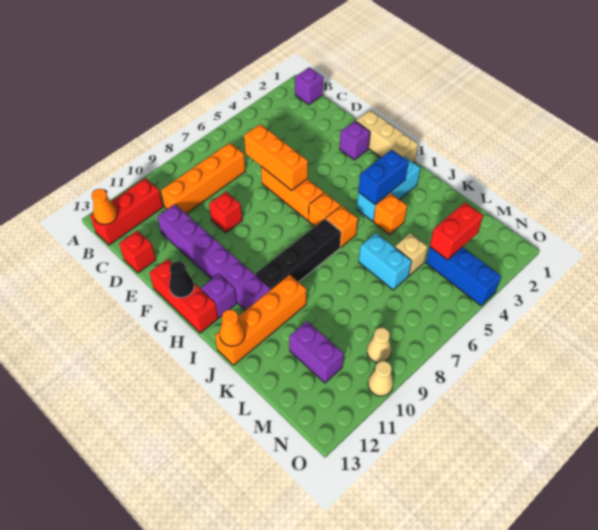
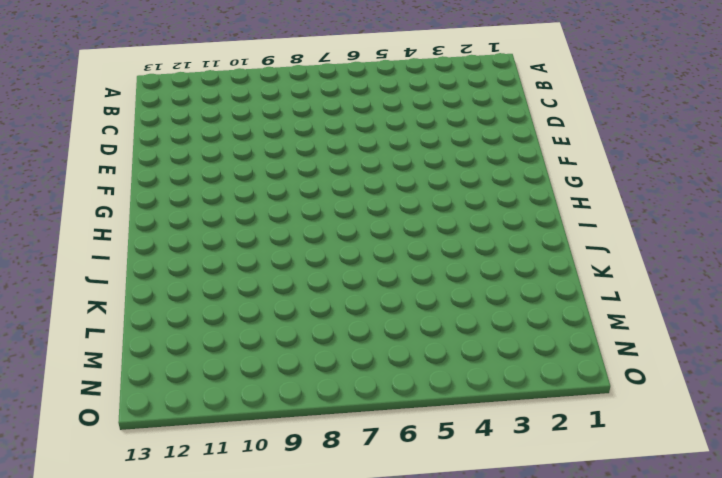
none -> purple brick B1 level 1
none -> red brick B11:B13 level 1
none -> orange brick C7:C10 level 1

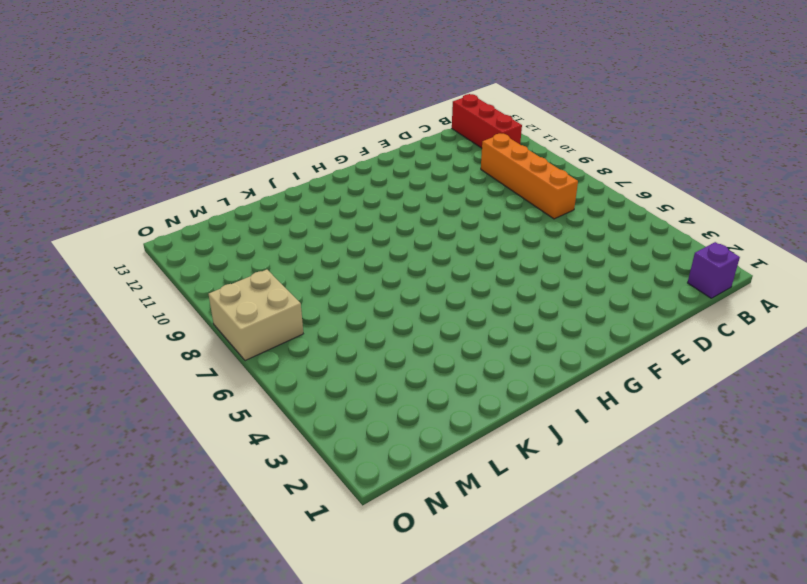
tan brick N7:O8 level 1 -> none
none -> purple brick D11:I11 level 1
none -> red brick D13 level 1
none -> orange brick E6:G6 level 1

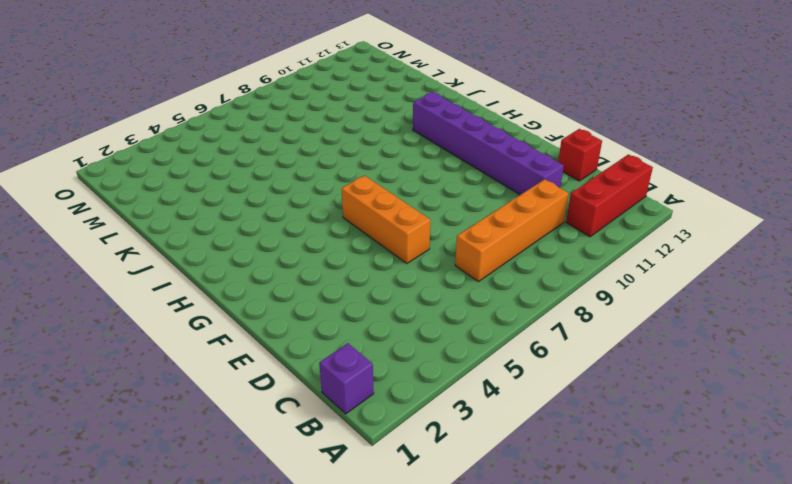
none -> red brick E9 level 1
none -> tan brick F1:H1 level 1
none -> purple brick F2 level 1

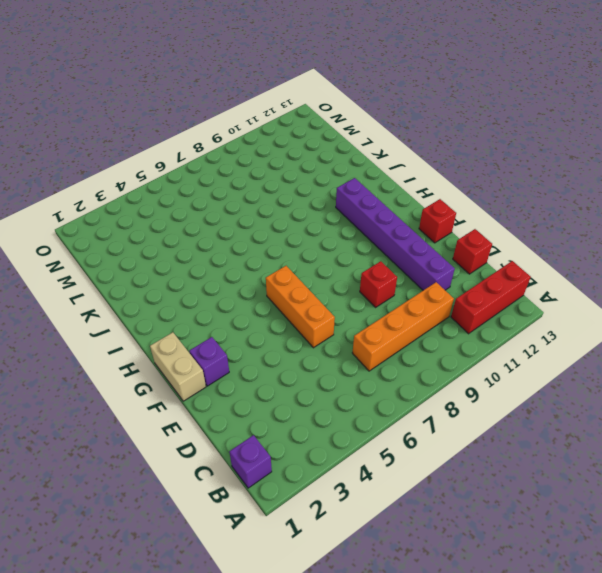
tan brick F1:G1 level 1 -> tan brick F1:H1 level 1
red brick F13 level 1 -> red brick F13:H13 level 1
none -> orange brick H6 level 1
none -> purple brick H12 level 1
none -> cyan brick I2:I4 level 1

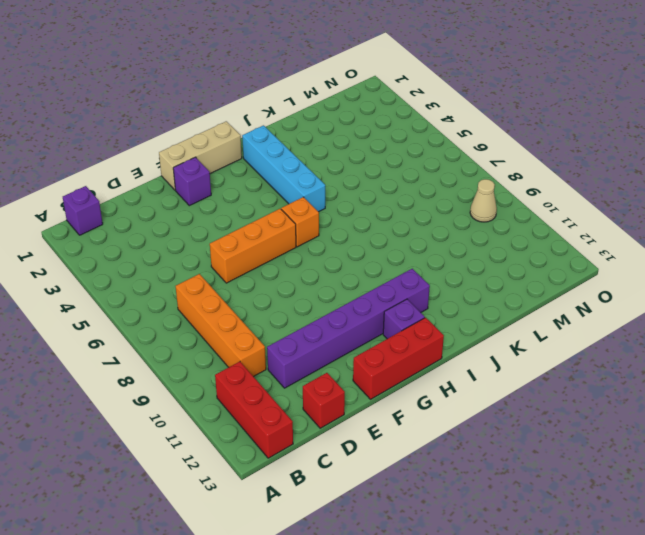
cyan brick I2:I5 level 1 -> cyan brick I2:I4 level 1
none -> red brick E9 level 1
none -> orange brick I6 level 1
none -> black brick I7:I10 level 1

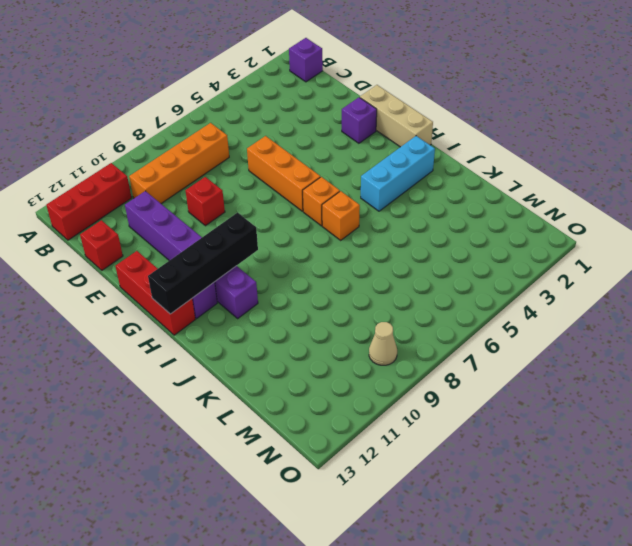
black brick H10:H13 level 2 -> black brick I7:I10 level 1
none -> orange brick J4 level 1
none -> orange brick J10:J13 level 1
none -> cyan brick K6:L6 level 1

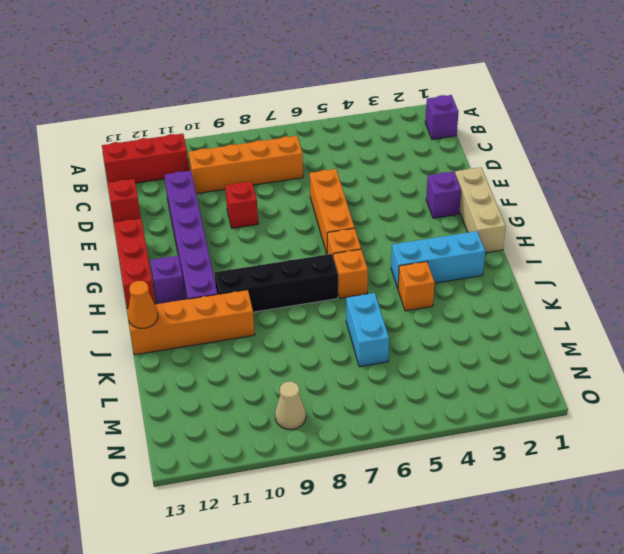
none -> tan brick L5 level 1
none -> purple brick L11:M11 level 1
none -> blue brick M4:O4 level 1

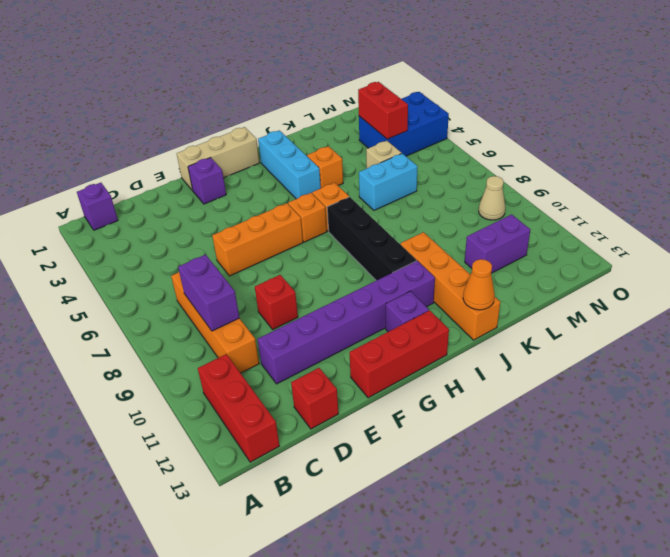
purple brick C8:C9 level 2 -> none
blue brick M3:O4 level 1 -> blue brick M4:O4 level 1
none -> tan cone O10 level 1
none -> orange cone B13 level 2
none -> orange brick D6:F6 level 2

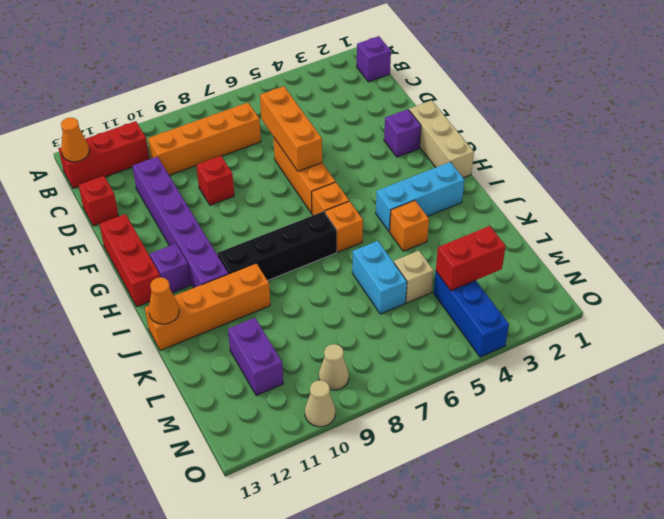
none -> black cone G13 level 2
none -> blue brick I3:I4 level 2

